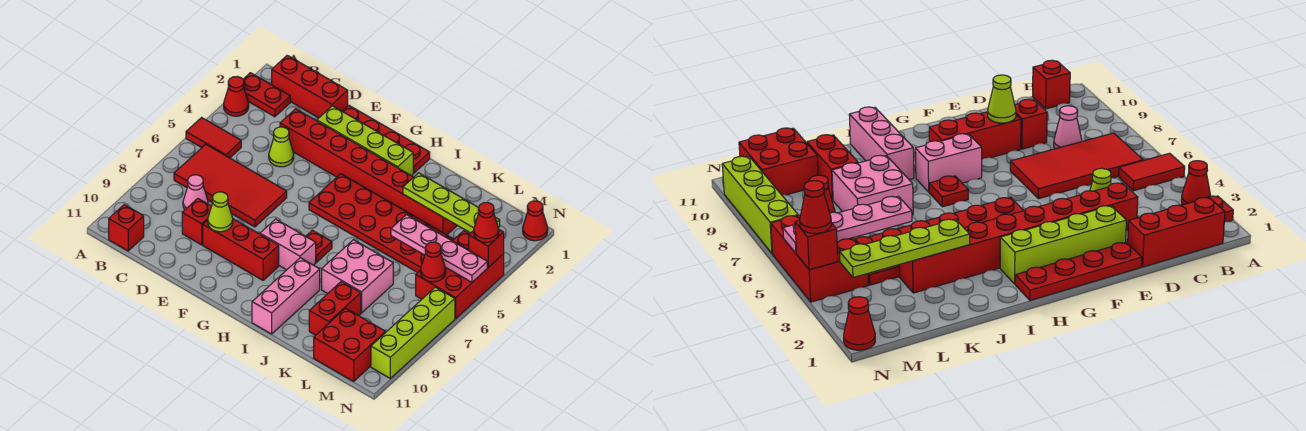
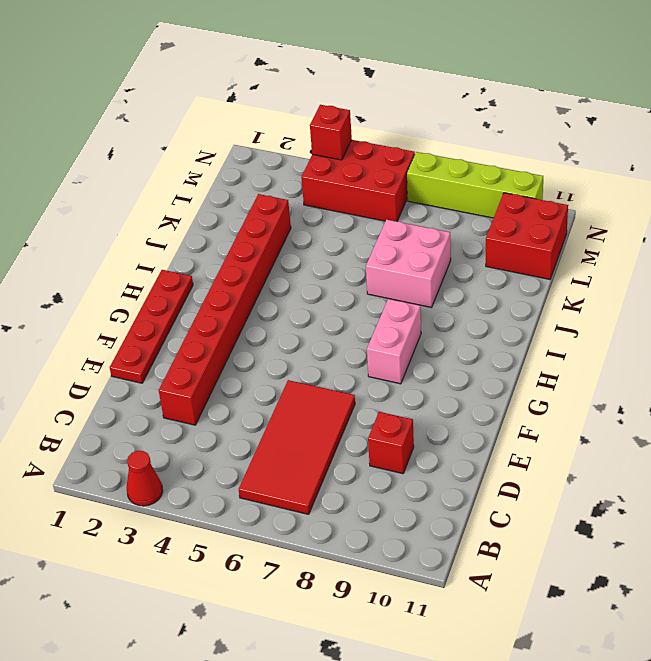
none -> red plate A2:B2 level 1
none -> red tile A5:B5 level 1
none -> red brick B1:D1 level 1

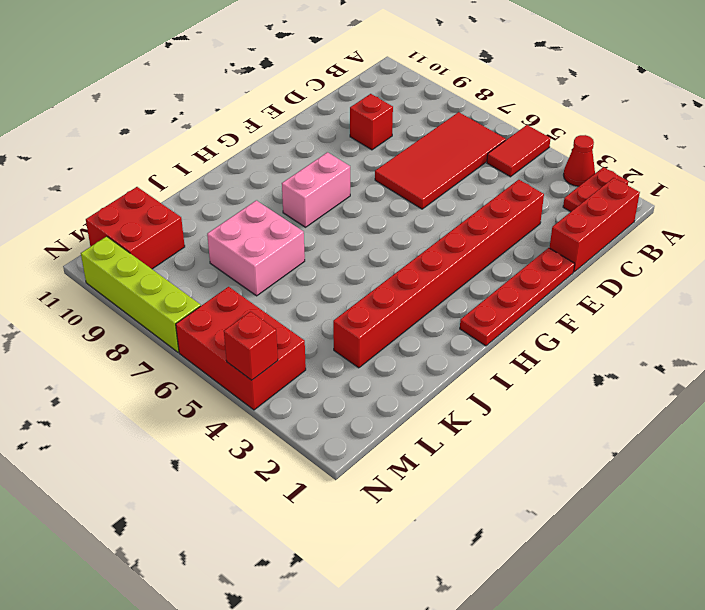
none -> red brick B11 level 1
none -> pink cone C8 level 1
none -> lime cone D4 level 1

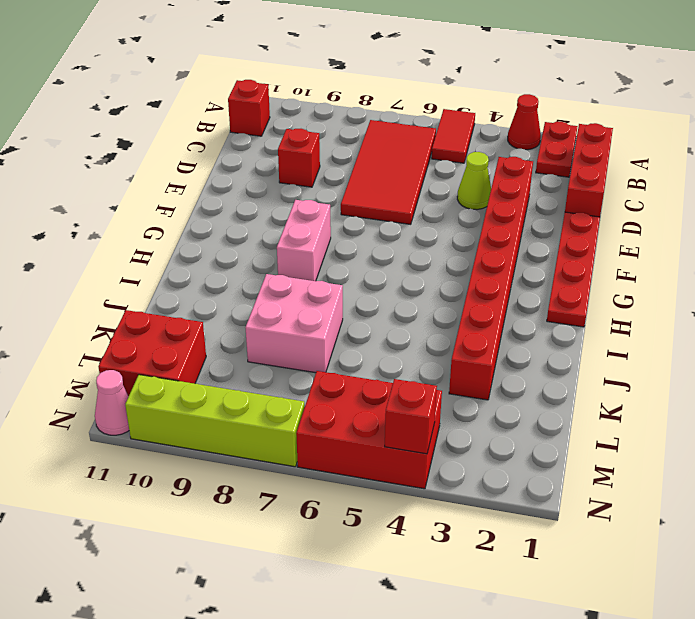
pink cone N11 level 1 -> pink cone C8 level 1
none -> lime brick E2:H2 level 1
none -> red brick E9:G9 level 1
none -> red plate G4:L5 level 1

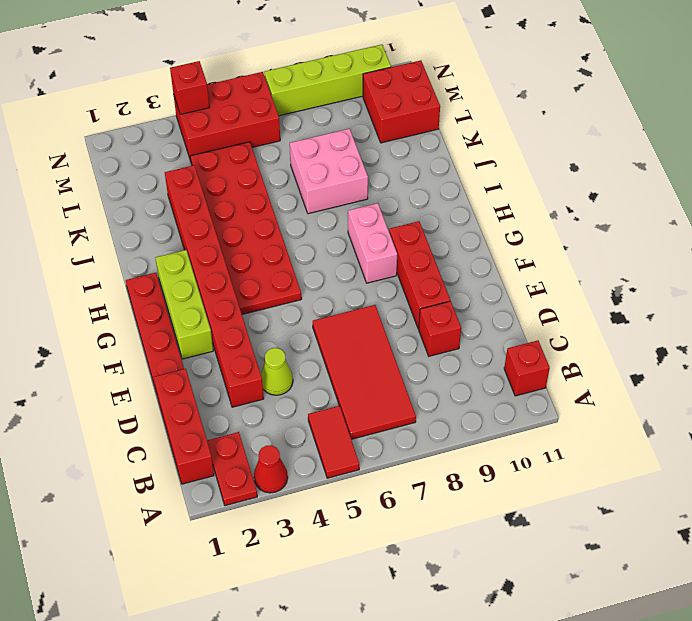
lime brick F2:H2 level 1 -> lime brick E2:H2 level 1
none -> pink cone C8 level 1
none -> red plate H7 level 1
none -> pink brick I9:I11 level 1

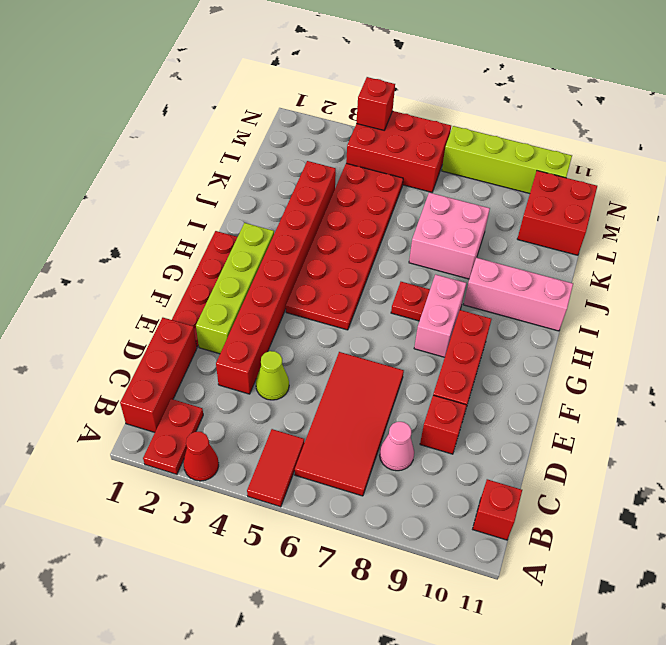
none -> red brick K9:K10 level 1
none -> red cone N1 level 1
none -> lime cone E9 level 2

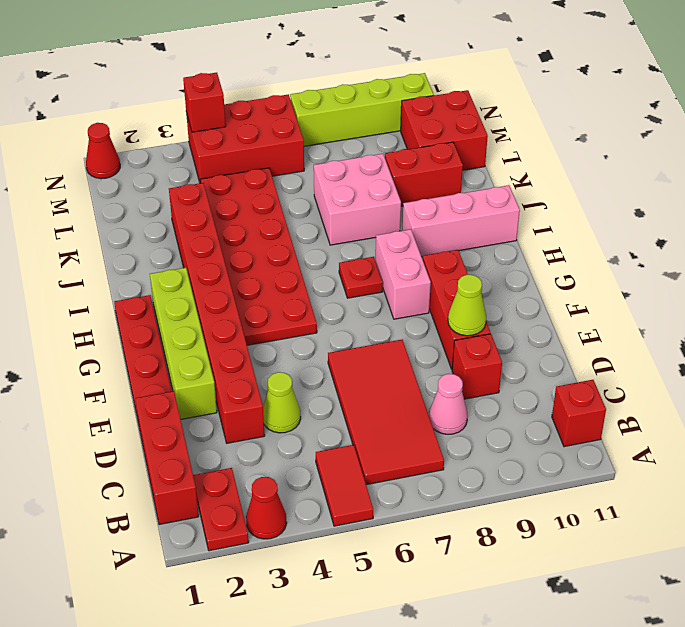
none -> lime plate J3:M3 level 2
none -> pink plate K5:N5 level 2
none -> red cone M6 level 2

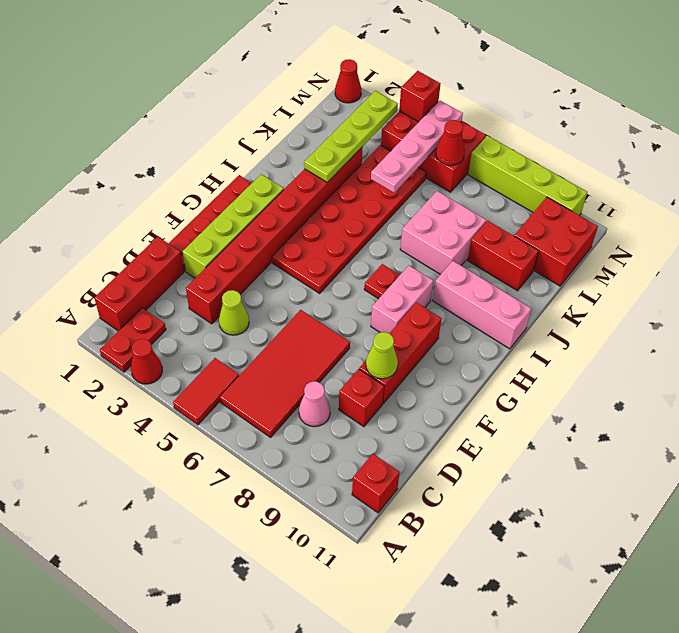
none -> red cone N4 level 3

